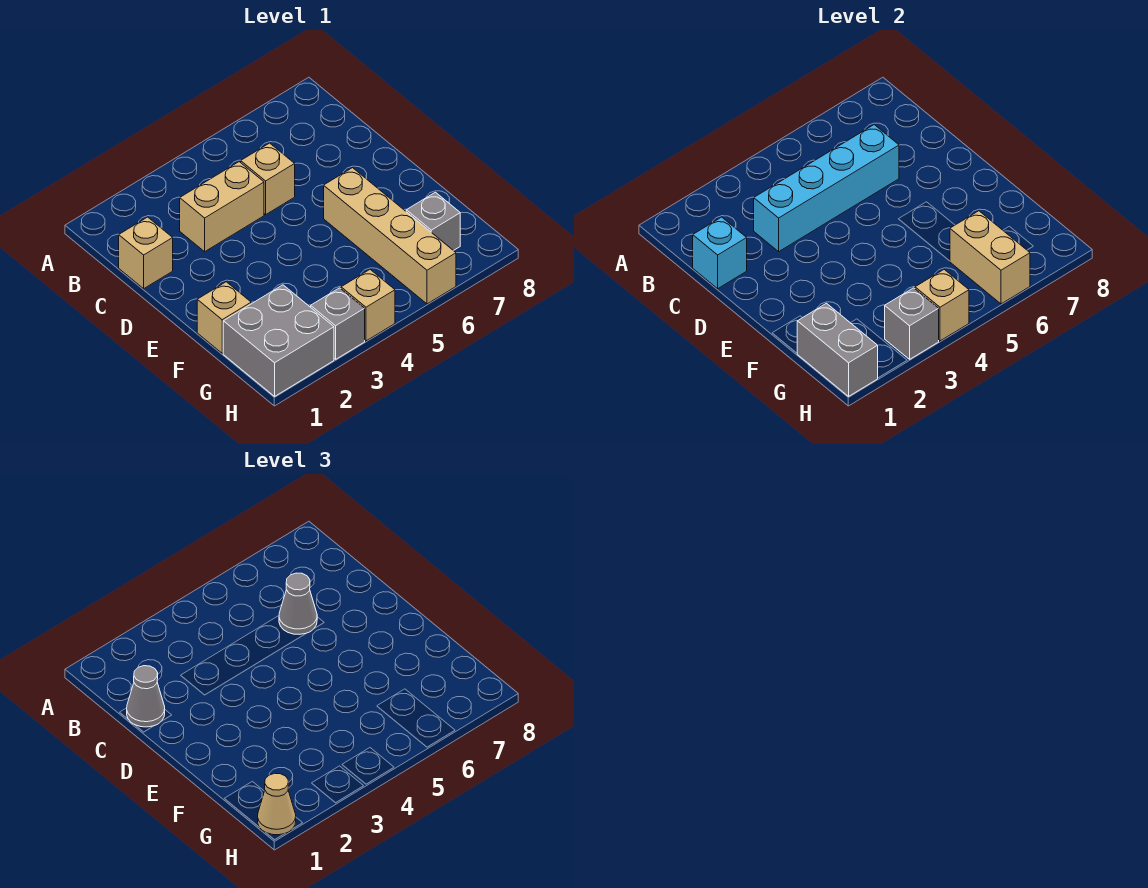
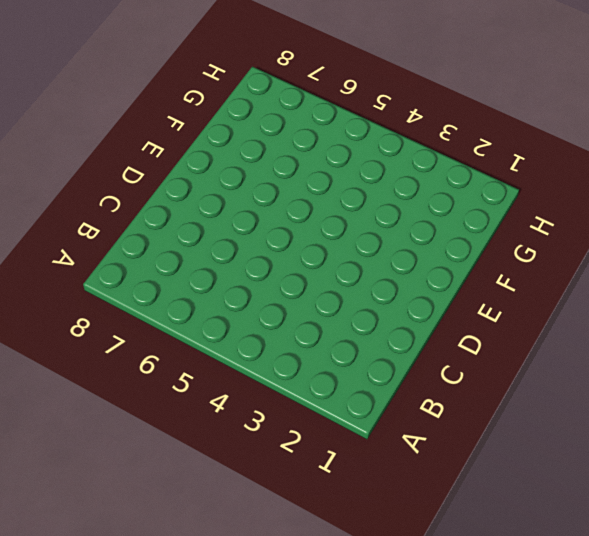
none -> tan brick C1 level 1
none -> tan brick C3:C4 level 1
none -> tan brick C5 level 1

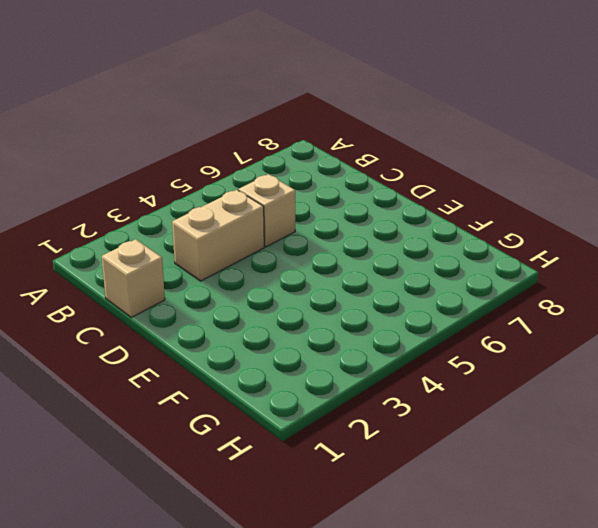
none -> tan brick E6:H6 level 1
none -> tan brick F1 level 1
none -> grey brick G1:H2 level 1

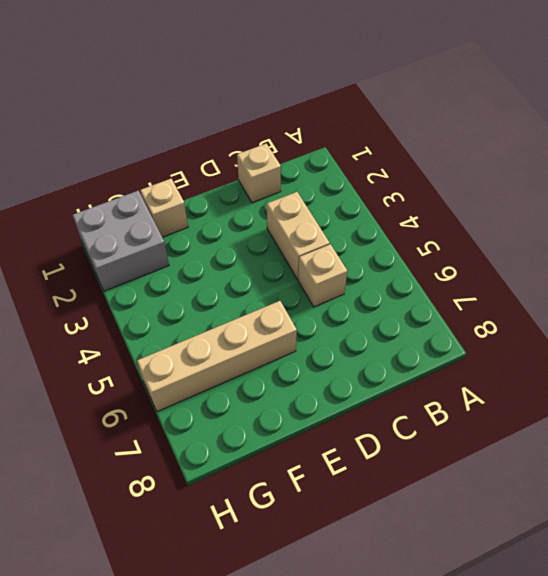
none -> grey brick G7 level 1
none -> grey brick H3 level 1
none -> tan brick H4 level 1

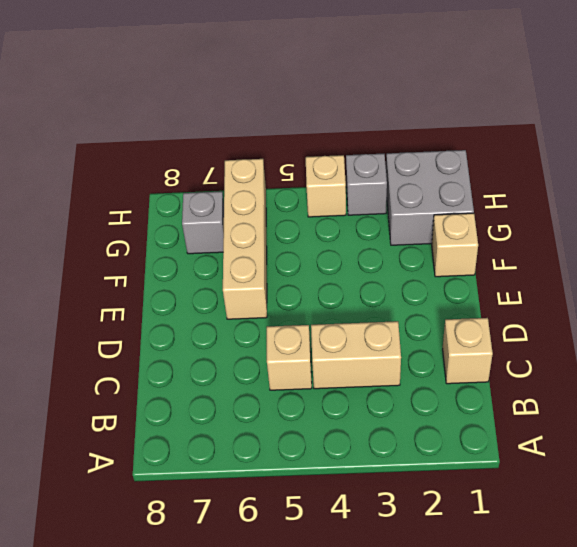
none -> cyan brick C1 level 2
none -> cyan brick C3:C6 level 2
none -> grey brick G1:H1 level 2

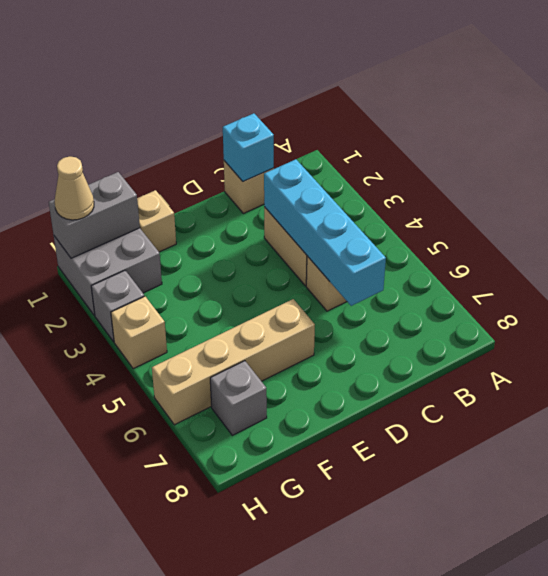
none -> tan brick G6:H6 level 2
none -> grey brick H3 level 2
none -> tan brick H4 level 2

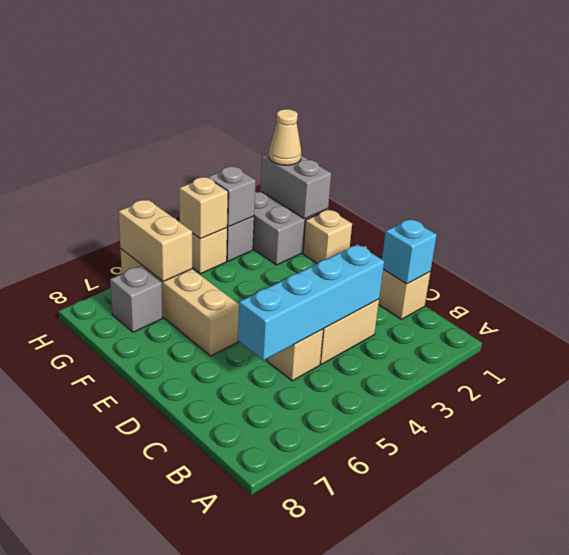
none -> grey cone C1 level 3
none -> grey cone C6 level 3

